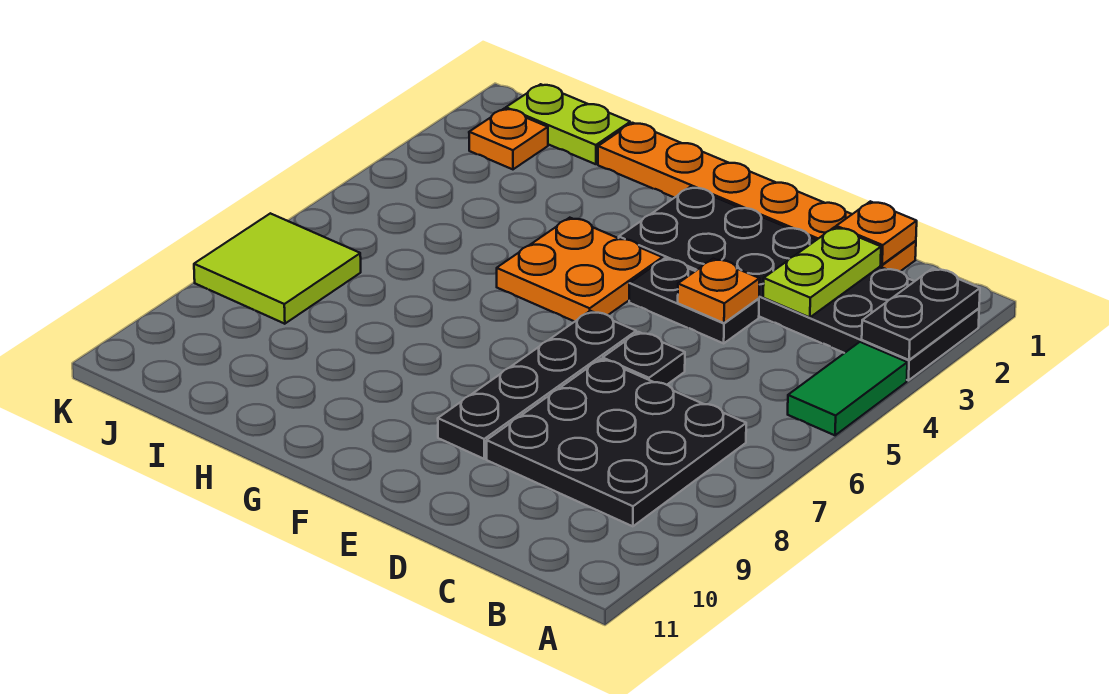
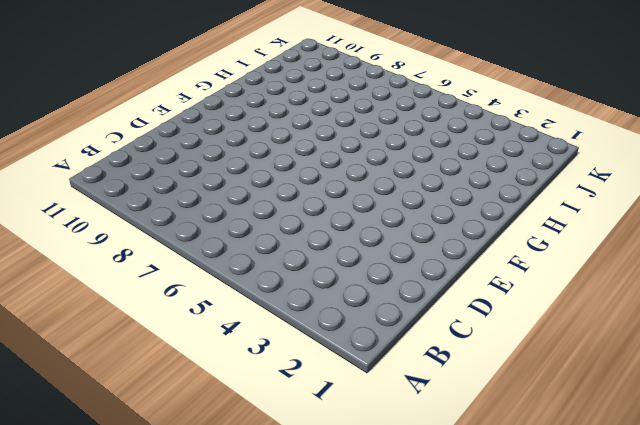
none -> black plate A2:F3 level 1
none -> green tile A4:A5 level 1
none -> black plate B7:D9 level 1

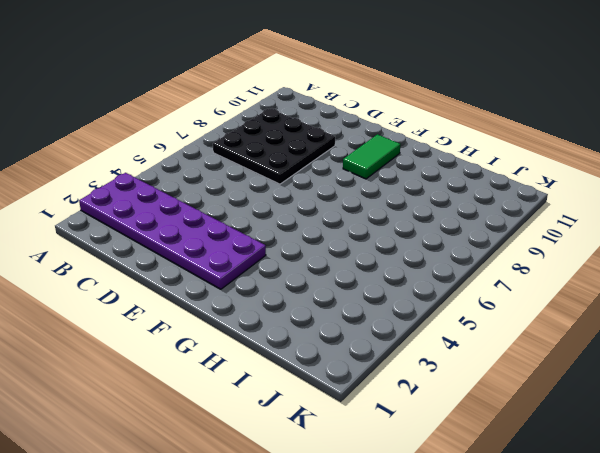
purple plate A2:F3 level 1 -> black plate A2:F3 level 1
green tile F9:F10 level 1 -> green tile A4:A5 level 1
none -> orange plate C1:H1 level 1
none -> black plate D4:E4 level 1
none -> black plate D6 level 1

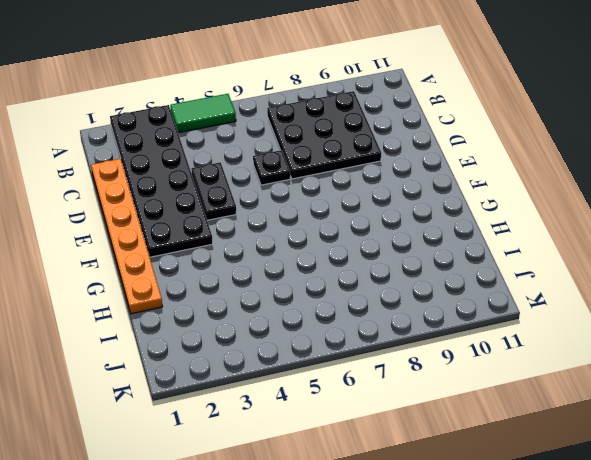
none -> black plate E6:E9 level 1
none -> orange plate F4:G5 level 1
none -> lime plate I1:J1 level 1

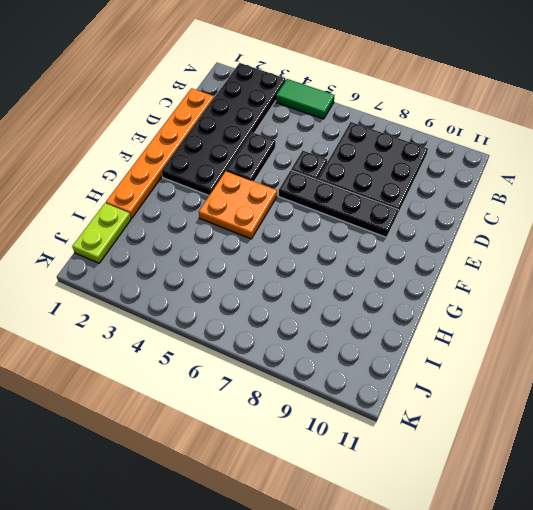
none -> orange plate J2 level 1
none -> lime tile J7:K8 level 1
none -> black plate A2:A3 level 2

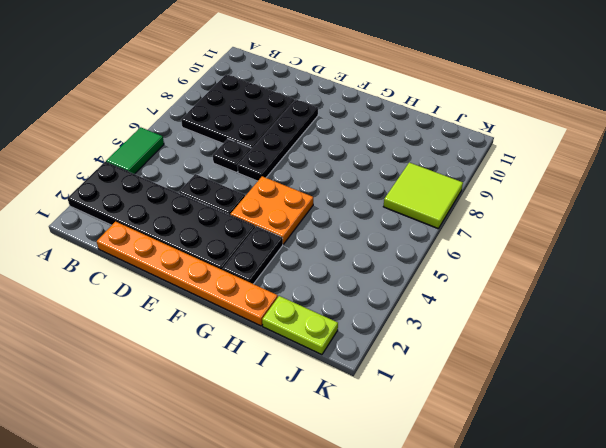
black plate G2:G3 level 1 -> black plate A2:A3 level 2
none -> orange plate J2 level 1
none -> orange plate C1 level 2
none -> lime plate C2:C3 level 2

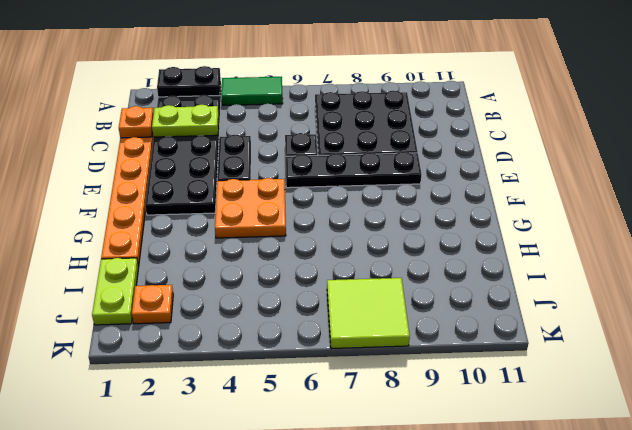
none -> orange plate D4 level 2

